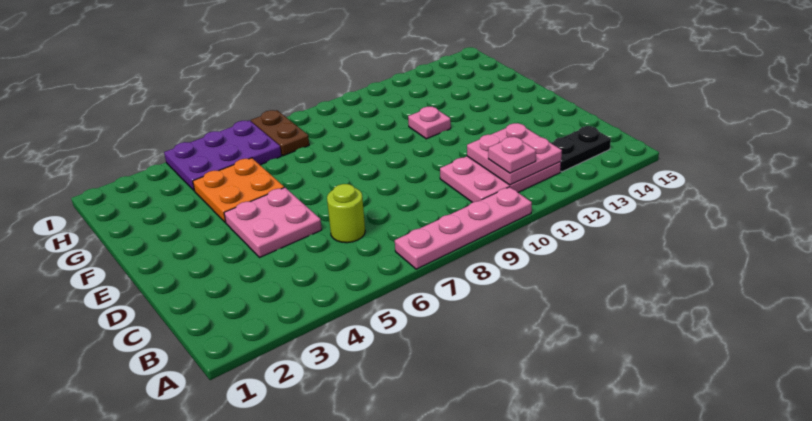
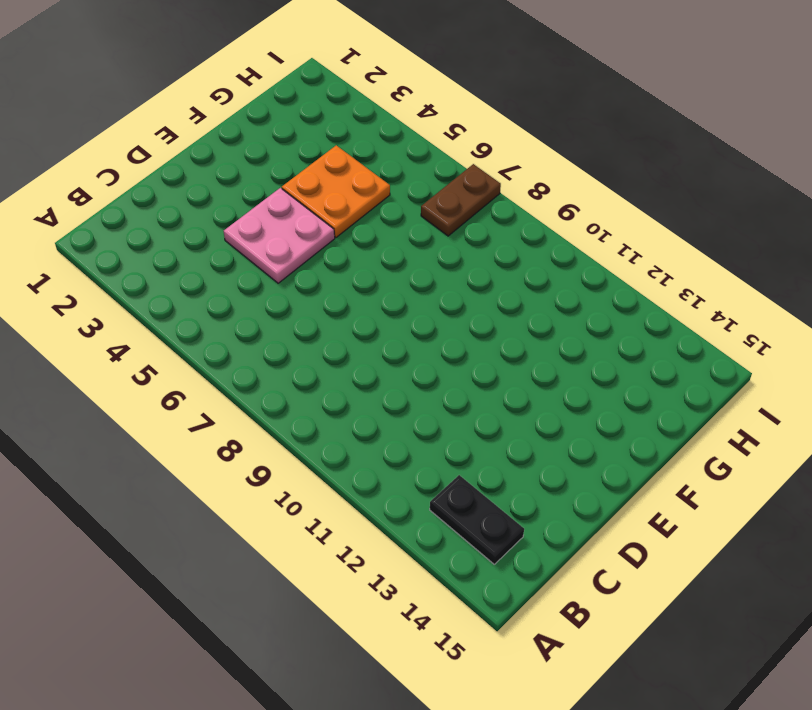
none -> pink plate A7:A10 level 1
none -> pink plate B10:C12 level 1

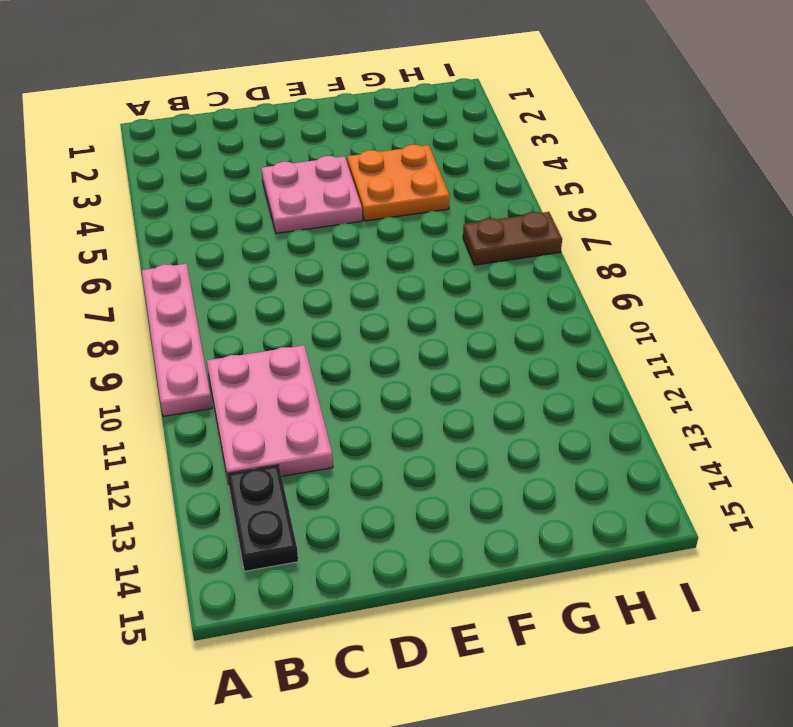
none -> lime round brick C6 level 1
none -> pink plate F11 level 1

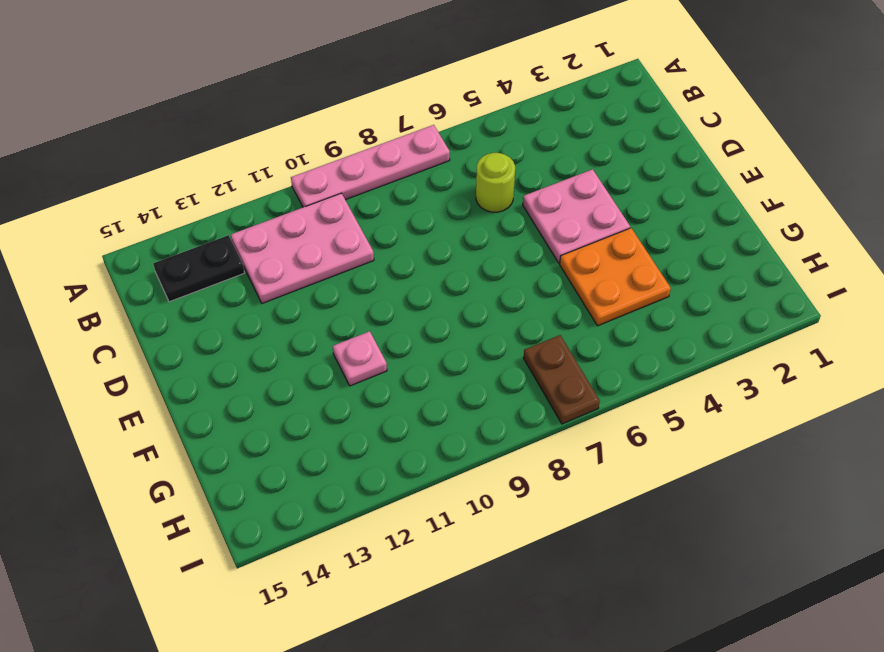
none -> purple plate H4:I6 level 1
none -> pink plate B11:C12 level 2

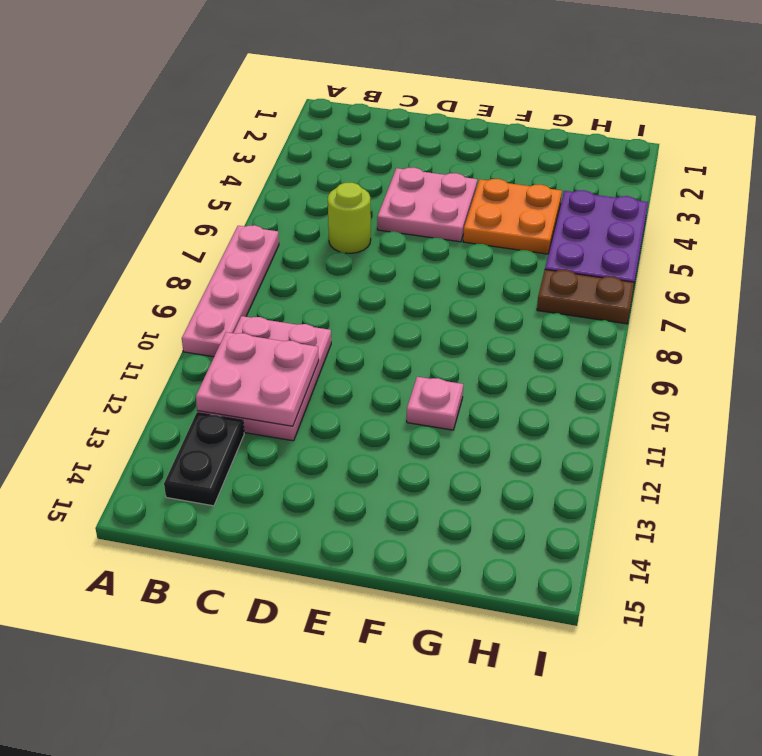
none -> pink plate B11 level 3

